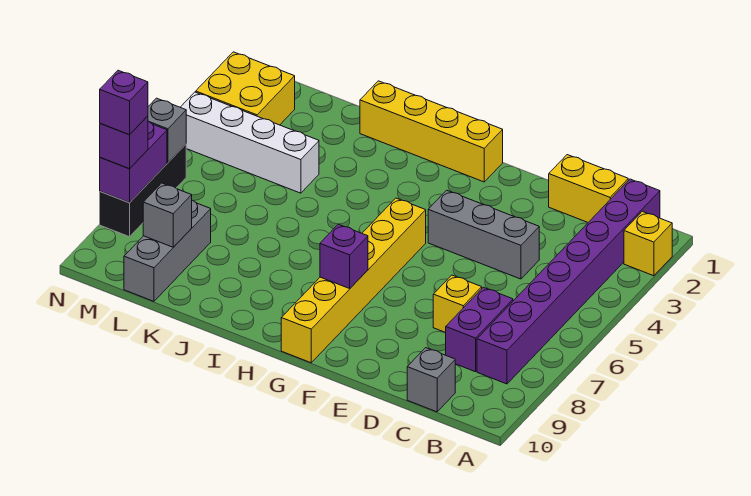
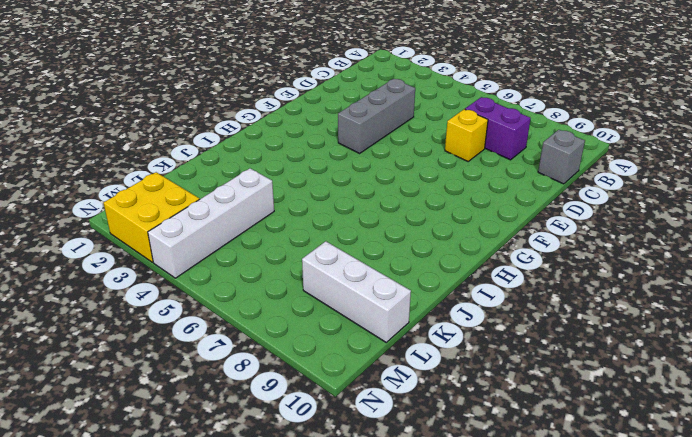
white brick L8:L10 level 1 -> grey brick L8:L10 level 1
none -> yellow brick A2 level 1
none -> purple brick B1:B8 level 1
none -> yellow brick C1:D1 level 1

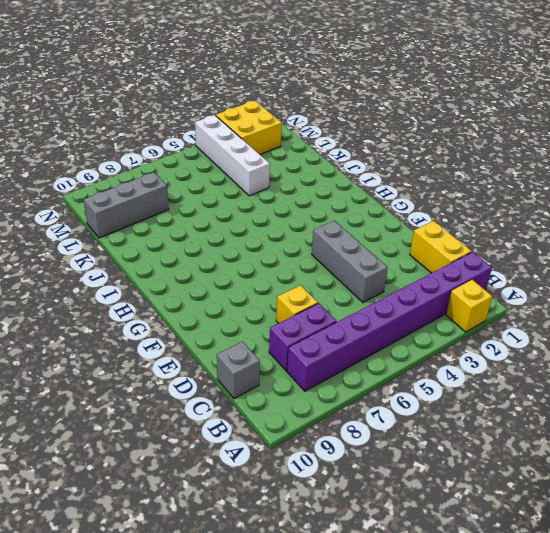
none -> yellow brick G1:J1 level 1
none -> yellow brick G5:G10 level 1
none -> black brick N6:N8 level 1

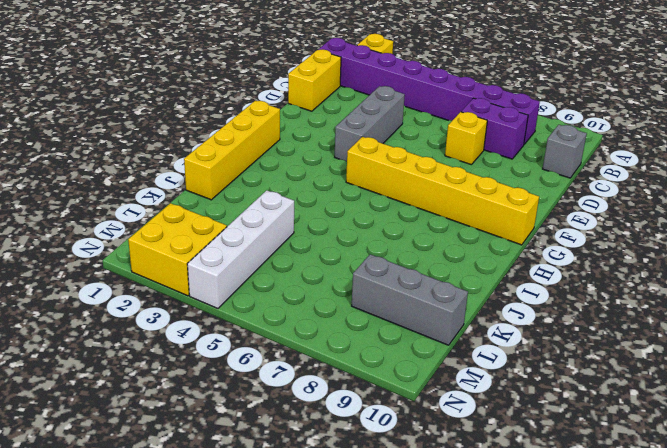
none -> black brick N6:N8 level 1
none -> purple brick G8 level 2
none -> grey brick L9 level 2

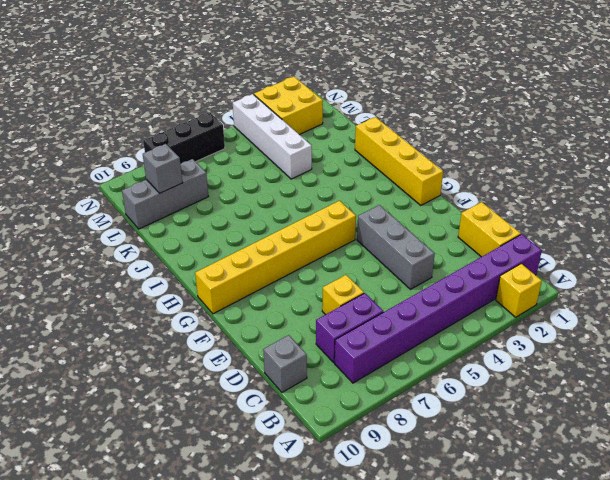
none -> purple brick G8 level 2
none -> grey brick N6 level 2
none -> purple brick N7:N8 level 2

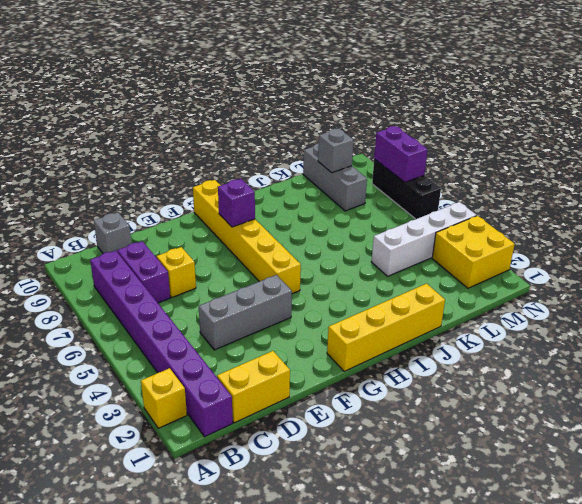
none -> grey brick N6 level 2
none -> purple brick N8 level 3
none -> purple brick N8 level 4

